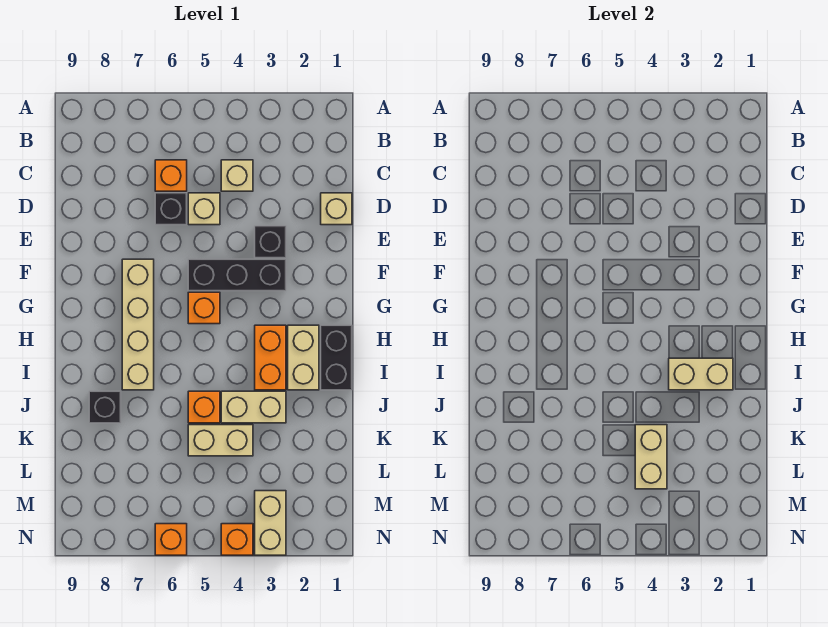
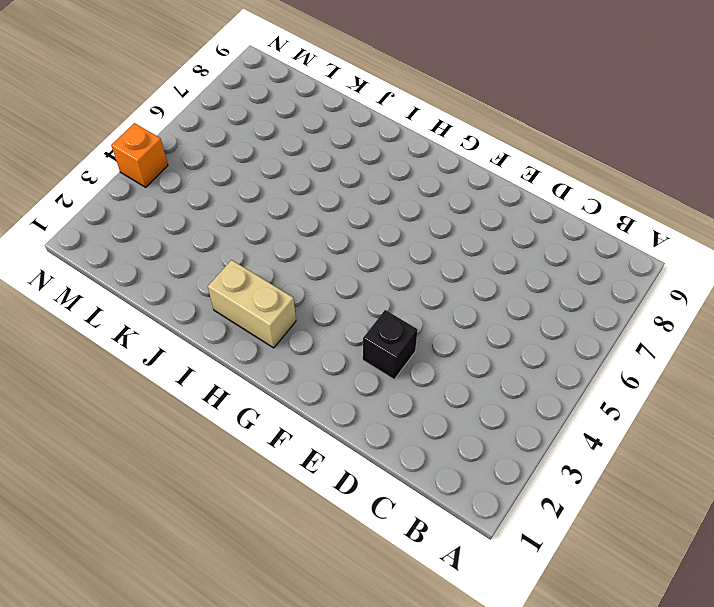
none -> tan brick C4 level 1
none -> orange brick C6 level 1
none -> tan brick D1 level 1

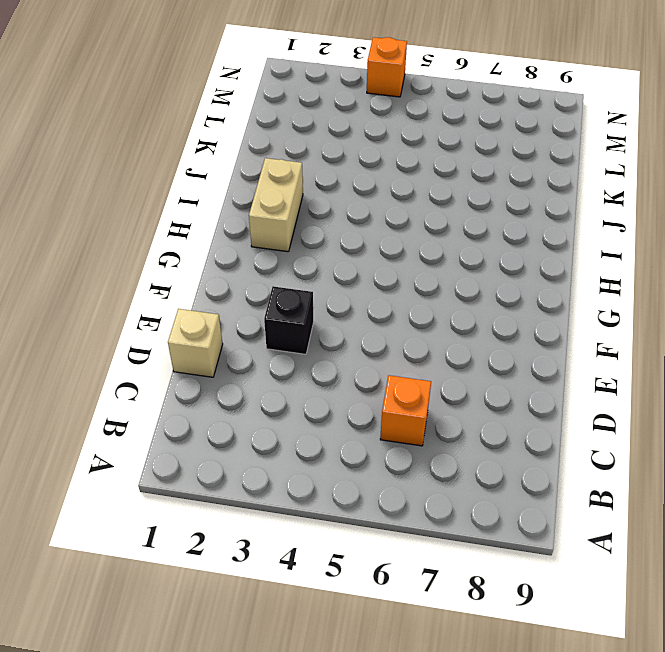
none -> tan brick C4 level 1
none -> tan brick D5 level 1
none -> black brick D6 level 1

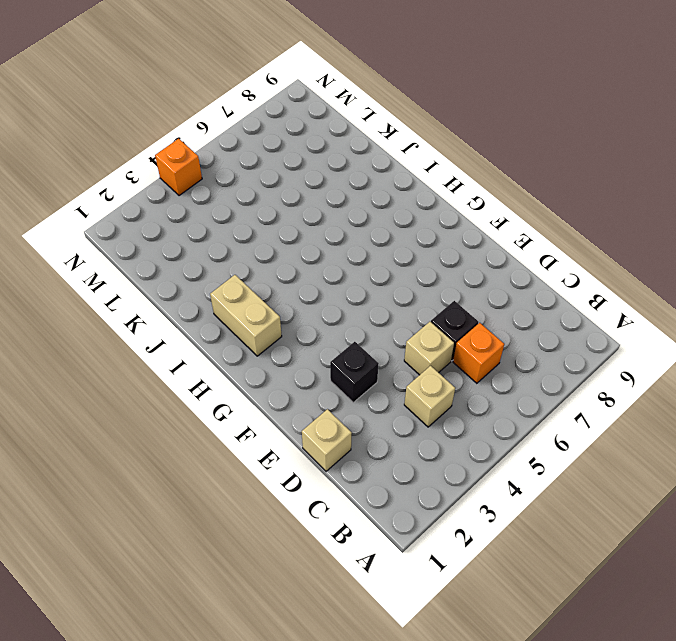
none -> black brick F3:F5 level 1
none -> tan brick F7:I7 level 1
none -> orange brick G5 level 1

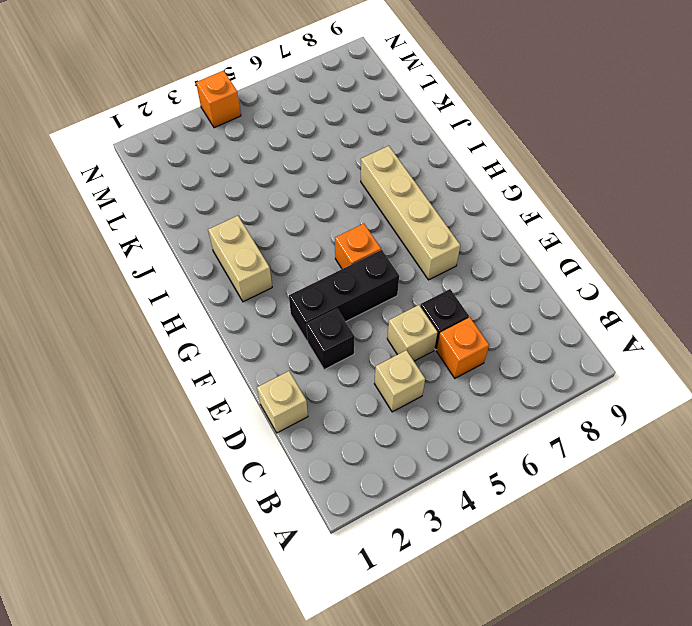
none -> black brick H1:I1 level 1
none -> orange brick H3:I3 level 1
none -> tan brick J3:J4 level 1

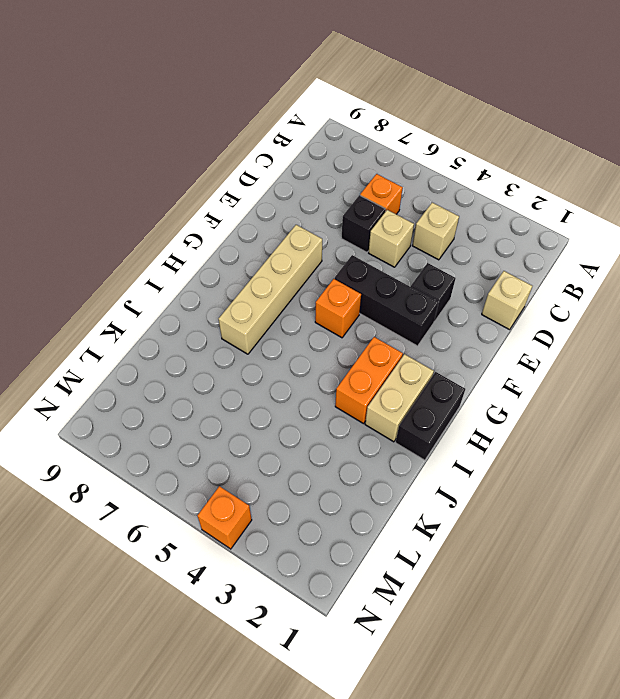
none -> tan brick J3:J4 level 1
none -> orange brick J5 level 1
none -> black brick J8 level 1

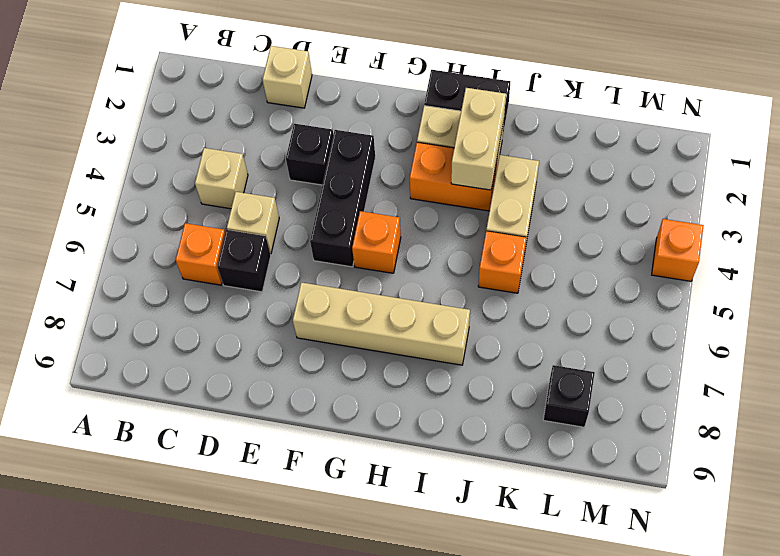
black brick L8 level 1 -> black brick J8 level 1
none -> tan brick K4:K5 level 1
none -> tan brick M3:N3 level 1
none -> orange brick N6 level 1

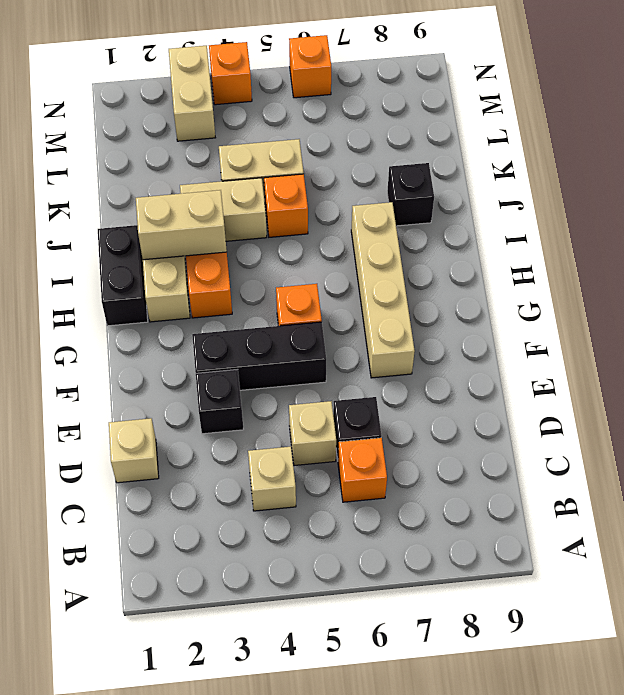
none -> tan brick K4:L4 level 2

